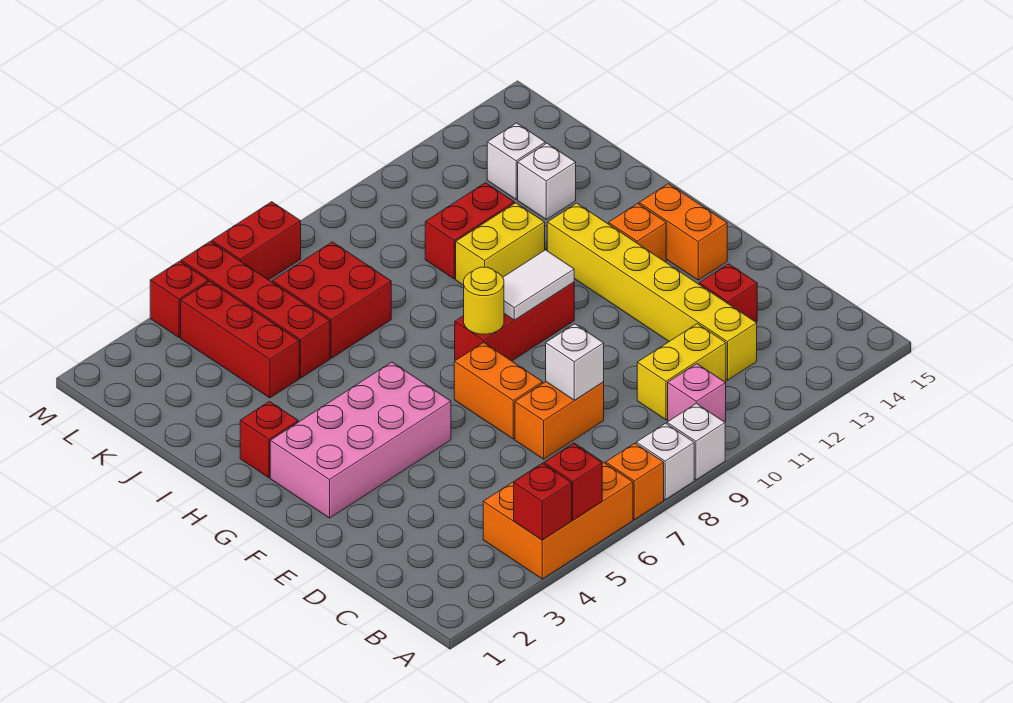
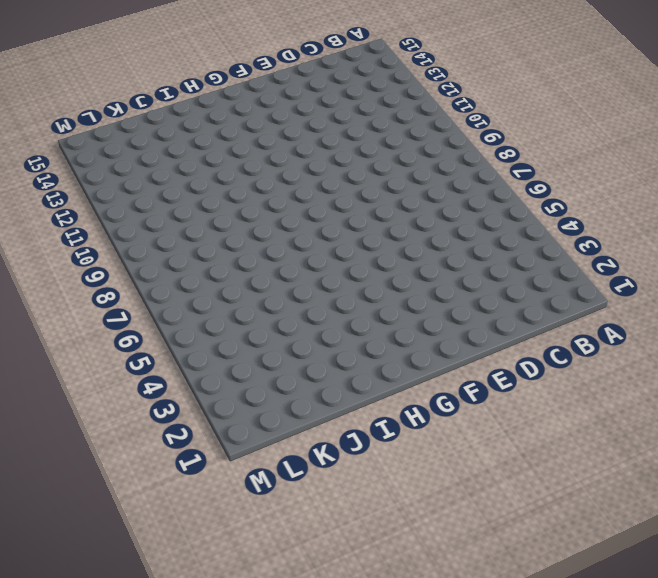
none -> orange brick A4:B6 level 1
none -> orange brick A7 level 1
none -> white brick A8 level 1

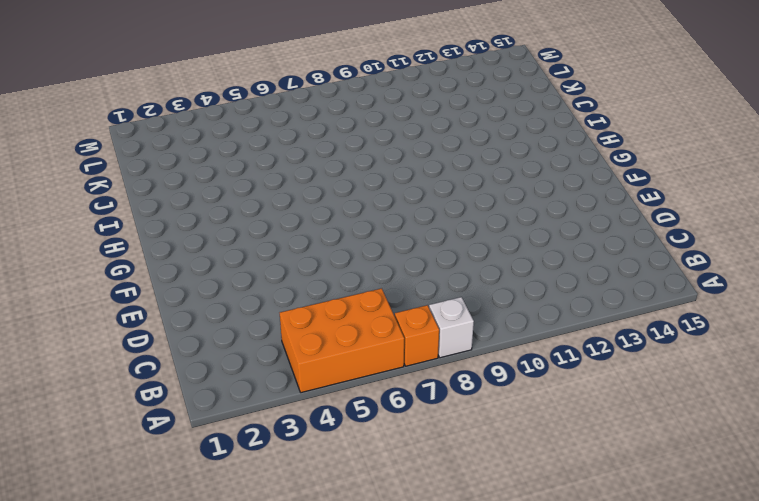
none -> white brick A9 level 1
none -> pink brick B10 level 1
none -> yellow brick C10:C11 level 1

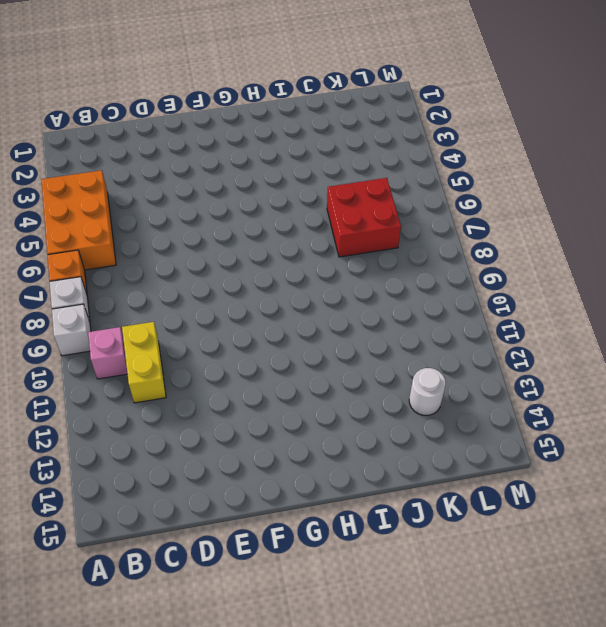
white round brick K13 level 1 -> white brick K13 level 1
none -> yellow brick C12:H12 level 1
none -> orange brick D7:D8 level 1
none -> red brick D13 level 1

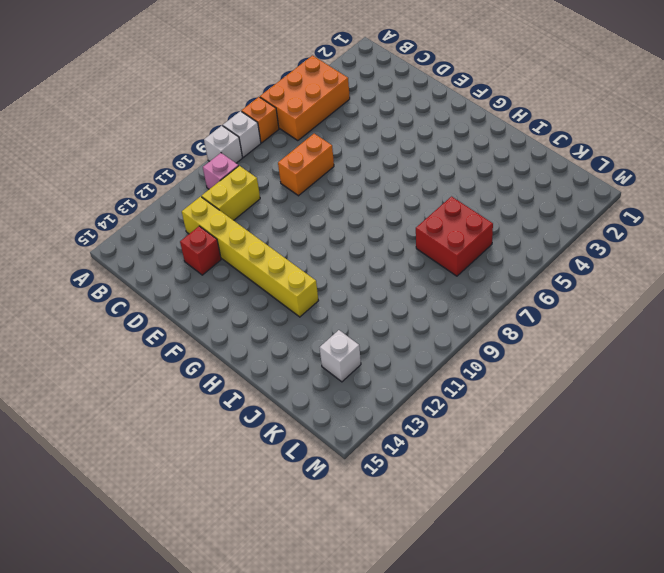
none -> orange brick E7:F7 level 1
none -> pink brick F2:G5 level 1
none -> orange brick F14:G14 level 1

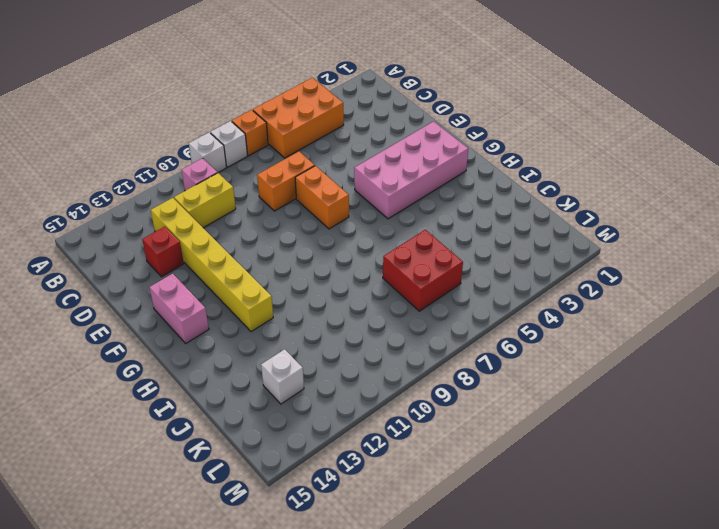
pink brick F14:G14 level 1 -> orange brick F14:G14 level 1
none -> red brick G8:G10 level 1
none -> orange brick G13 level 1
none -> red brick H2 level 1

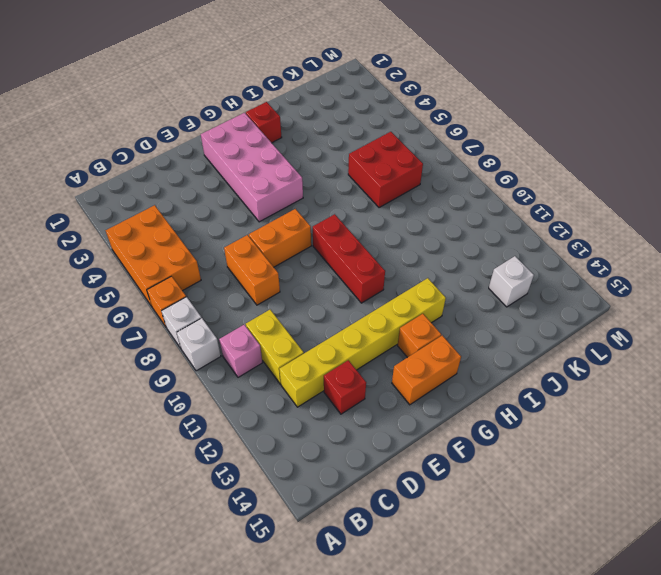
none -> yellow brick I10:I11 level 1
none -> red brick J4:L4 level 1
none -> red brick J5:M5 level 1

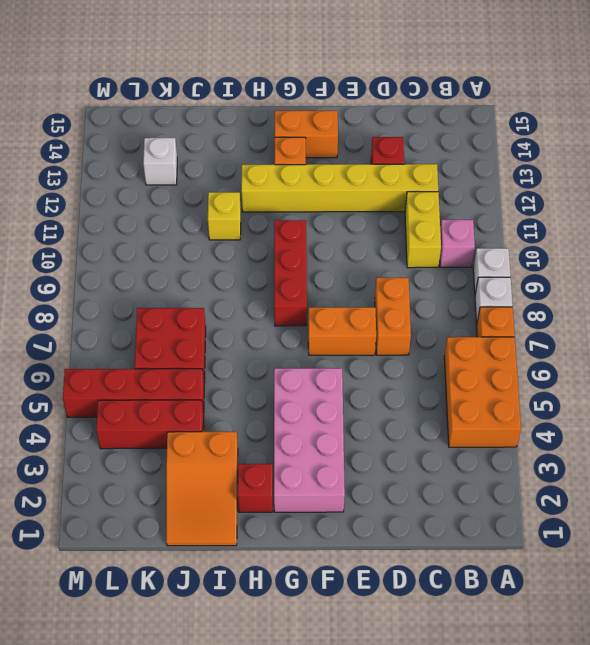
orange slope I1:J3 level 1 top 3 -> none
yellow brick I11 level 1 -> yellow brick I10:I11 level 1
none -> red brick J10:J11 level 1
none -> white brick J13 level 1
none -> red brick M4 level 1

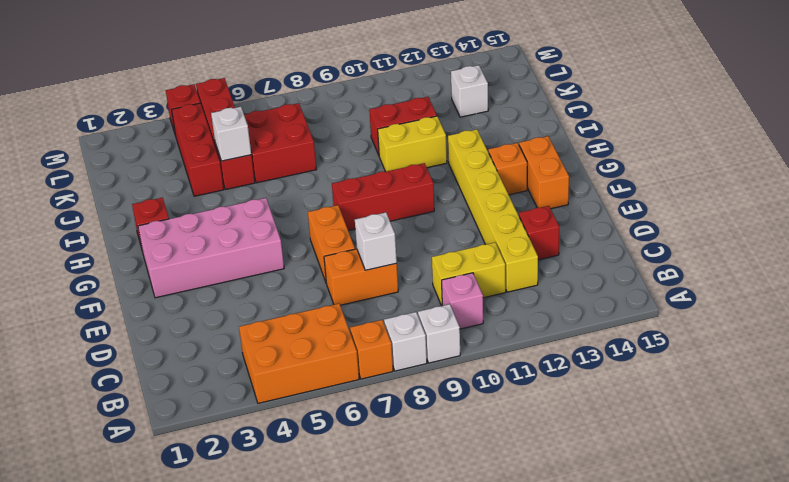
white brick J5 level 2 -> white brick J13 level 1
none -> red brick M6:M7 level 1
none -> red brick A4 level 2
none -> red brick A5 level 2

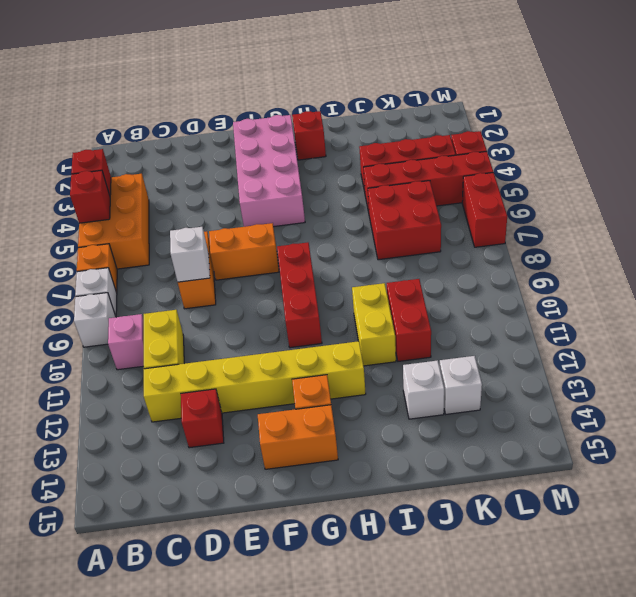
none -> yellow round brick G8 level 2
none -> white tile G9:G10 level 2

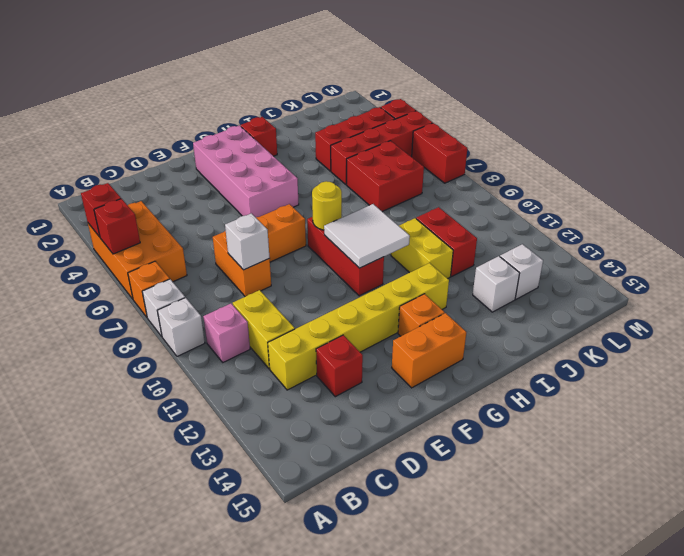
white tile G9:H10 level 2 -> white tile G9:G10 level 2

